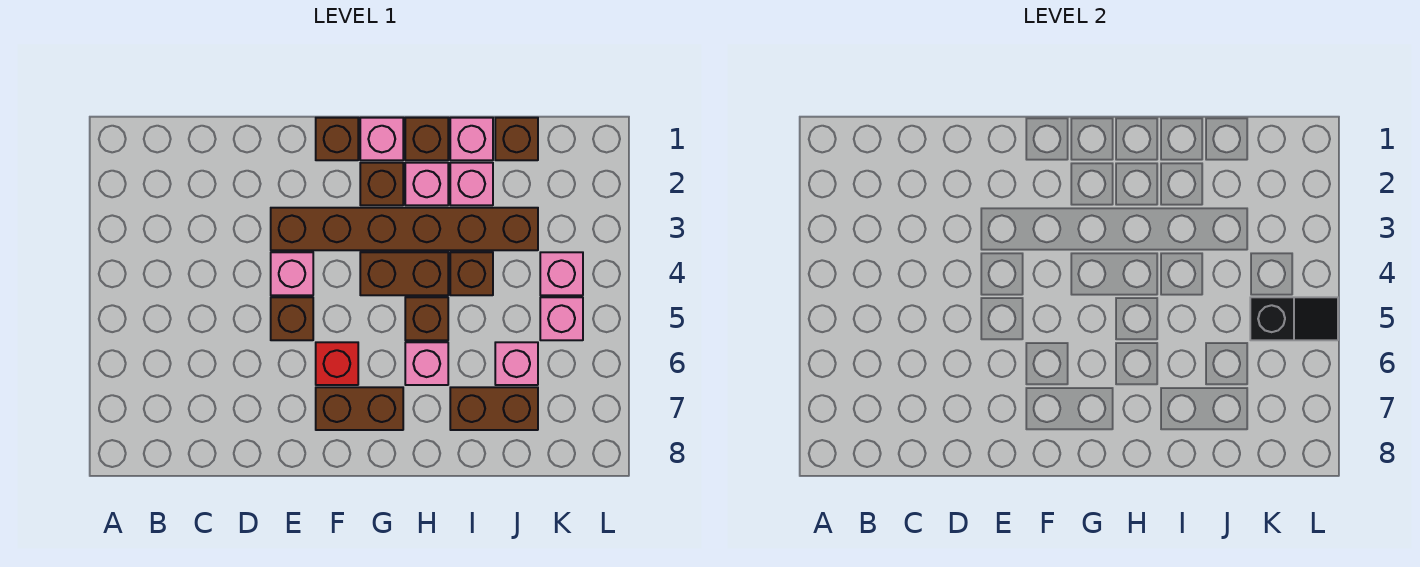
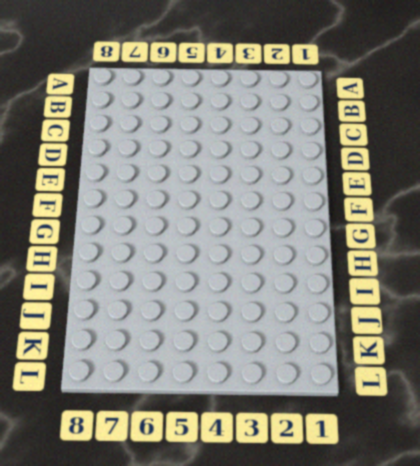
none -> brown brick E3:J3 level 1
none -> pink brick E4 level 1
none -> brown brick E5 level 1

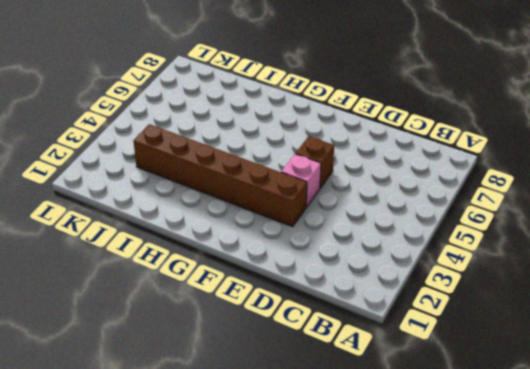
none -> brown brick F1 level 1
none -> red brick F6 level 1
none -> brown brick F7:G7 level 1

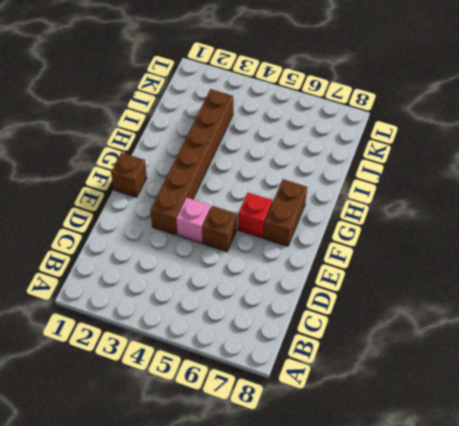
none -> pink brick G1 level 1
none -> brown brick G2 level 1
none -> brown brick G4:H4 level 1

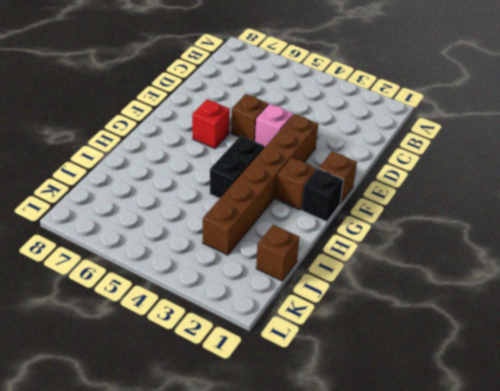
black brick G1 level 1 -> pink brick G1 level 1
black brick G4:H4 level 1 -> brown brick G4:H4 level 1
none -> brown brick F7:G7 level 1
none -> brown brick H1 level 1
none -> pink brick H2 level 1

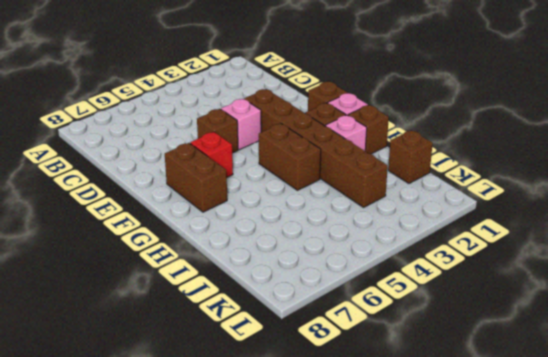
none -> brown brick H5 level 1
none -> pink brick H6 level 1
none -> pink brick I1 level 1

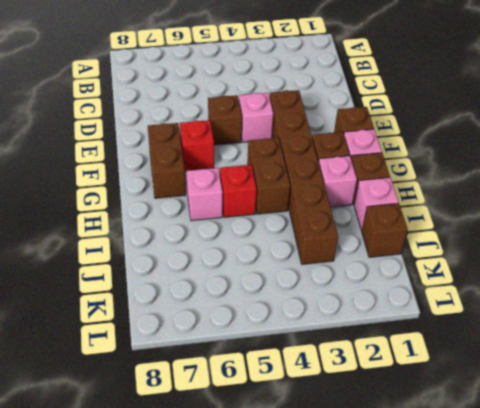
red brick H5 level 1 -> brown brick H5 level 1
none -> pink brick I2 level 1
none -> brown brick I4 level 1
none -> brown brick I7:J7 level 1

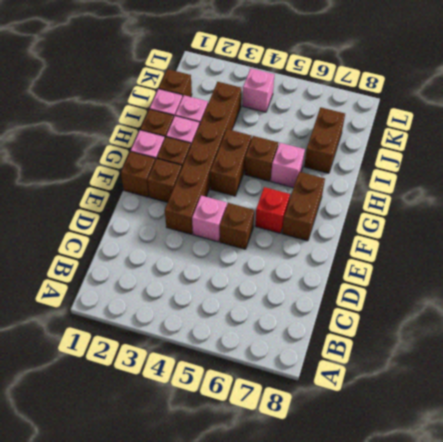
brown brick F2 level 1 -> brown brick I4 level 1
none -> pink brick J6 level 1
none -> pink brick K5 level 1
none -> black slope K5:L5 level 2 top K

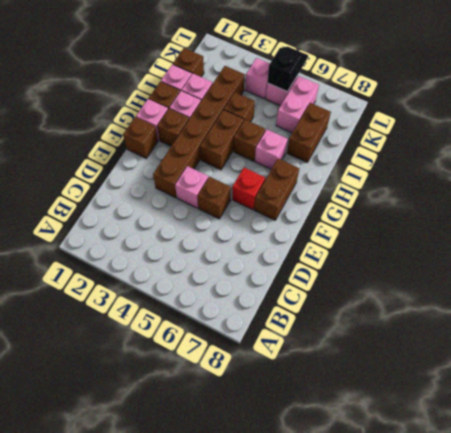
pink brick J6:K6 level 1 -> pink brick J6 level 1

